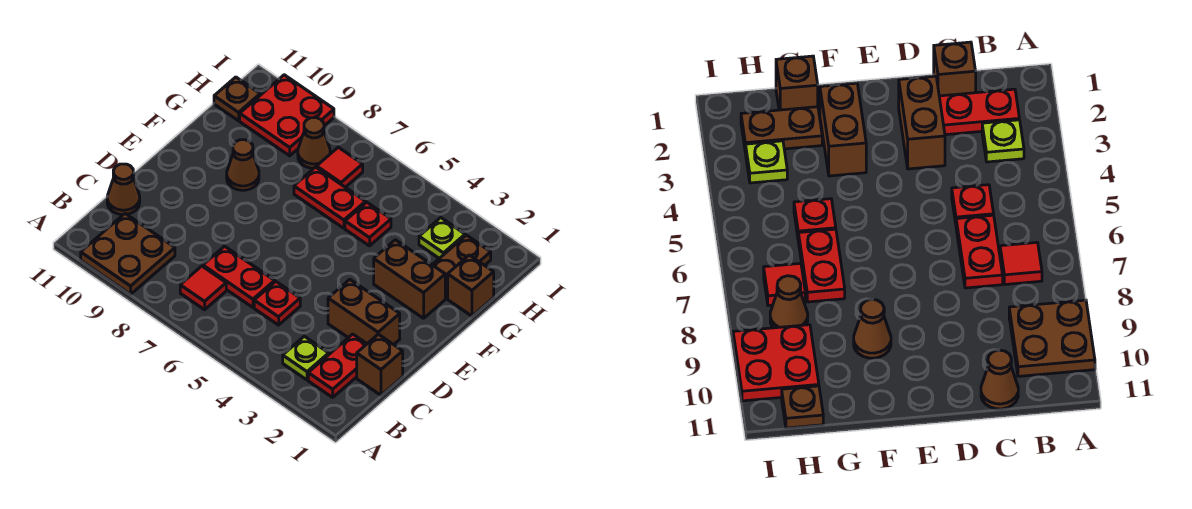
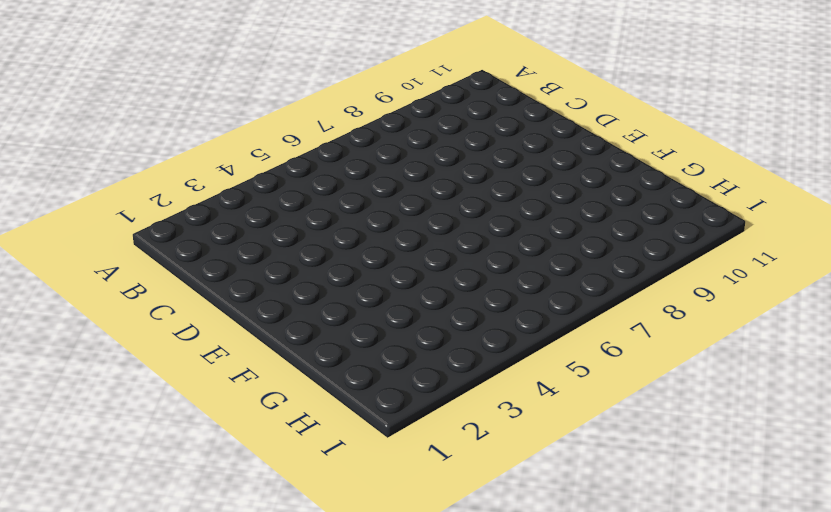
none -> brown plate A9:B10 level 1
none -> red plate B2:C2 level 1
none -> lime plate B3 level 1

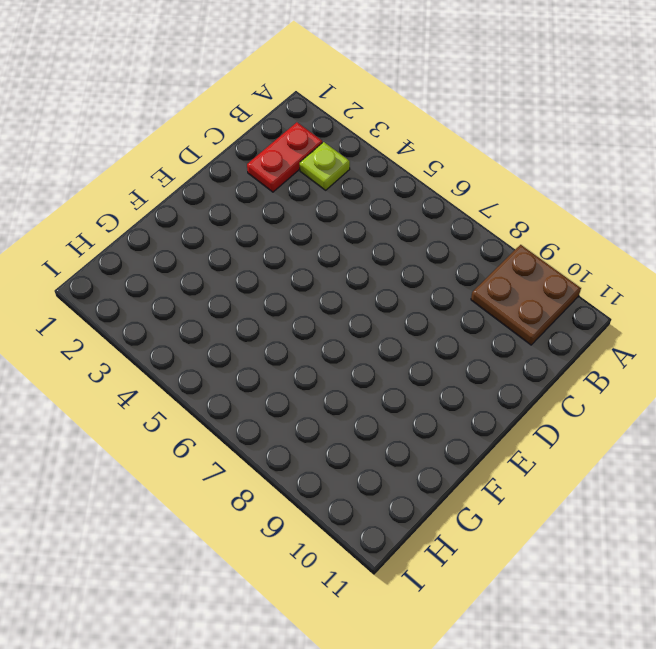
none -> red tile B7 level 1
none -> brown brick C1 level 1
none -> red plate C5 level 1

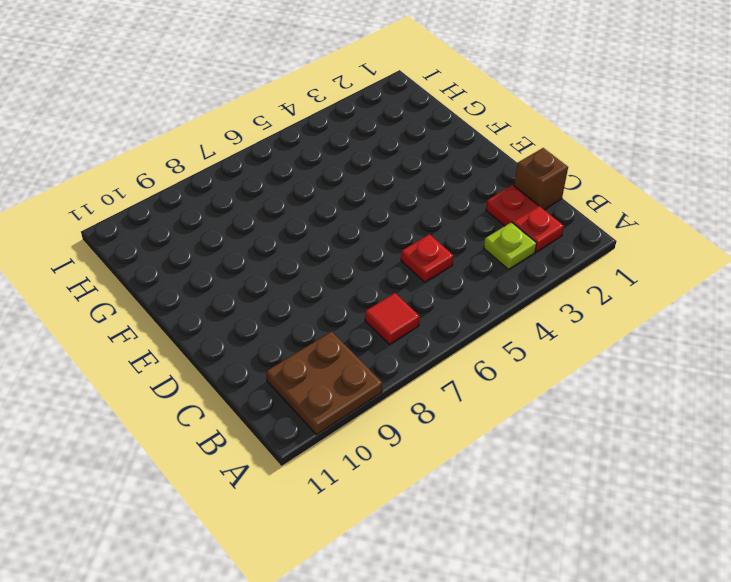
none -> red plate C6:C7 level 1
none -> brown cone C11 level 1
none -> brown brick D2:D3 level 1

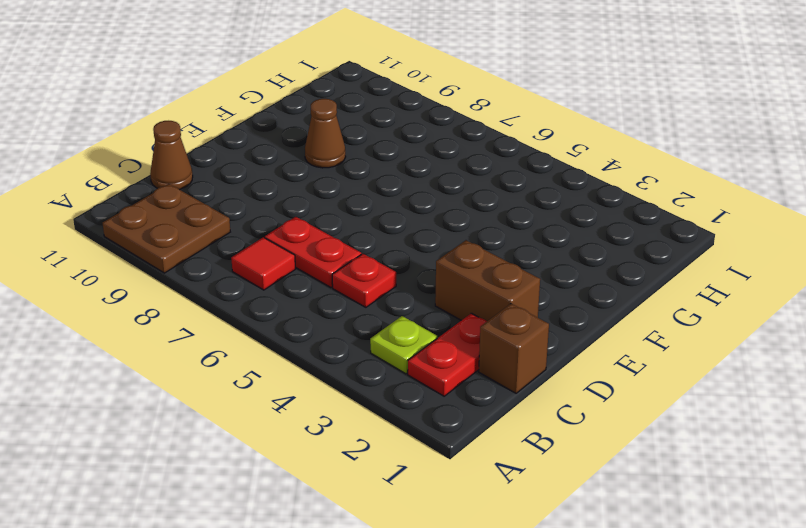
none -> brown brick F2:F3 level 1
none -> brown brick G1 level 1
none -> brown plate G2:H2 level 1

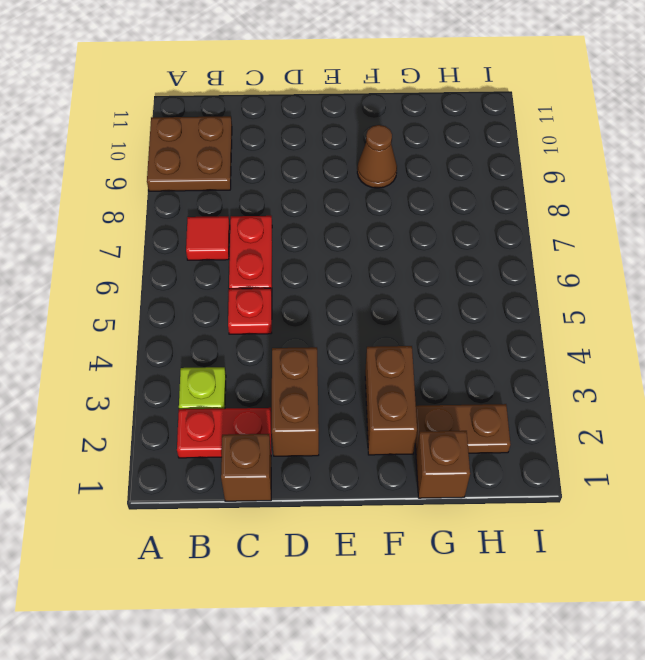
none -> brown cone C11 level 1
none -> red plate G5 level 1
none -> red plate G6:G7 level 1

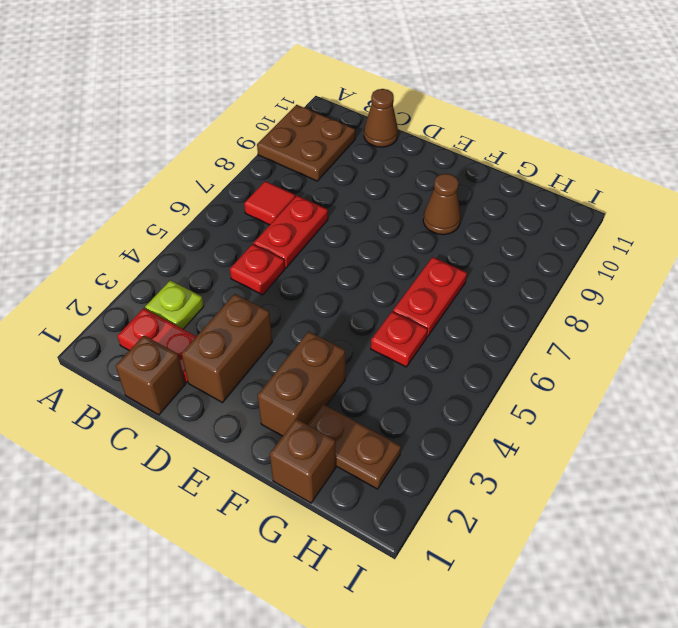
none -> lime plate H3 level 1
none -> red tile H7 level 1
none -> brown cone H8 level 1

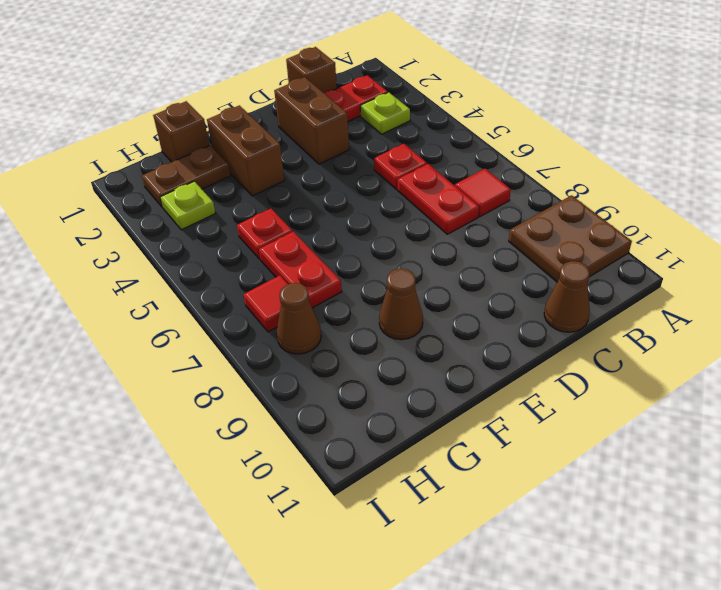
none -> red plate H9:I10 level 1
none -> brown plate H11 level 1

